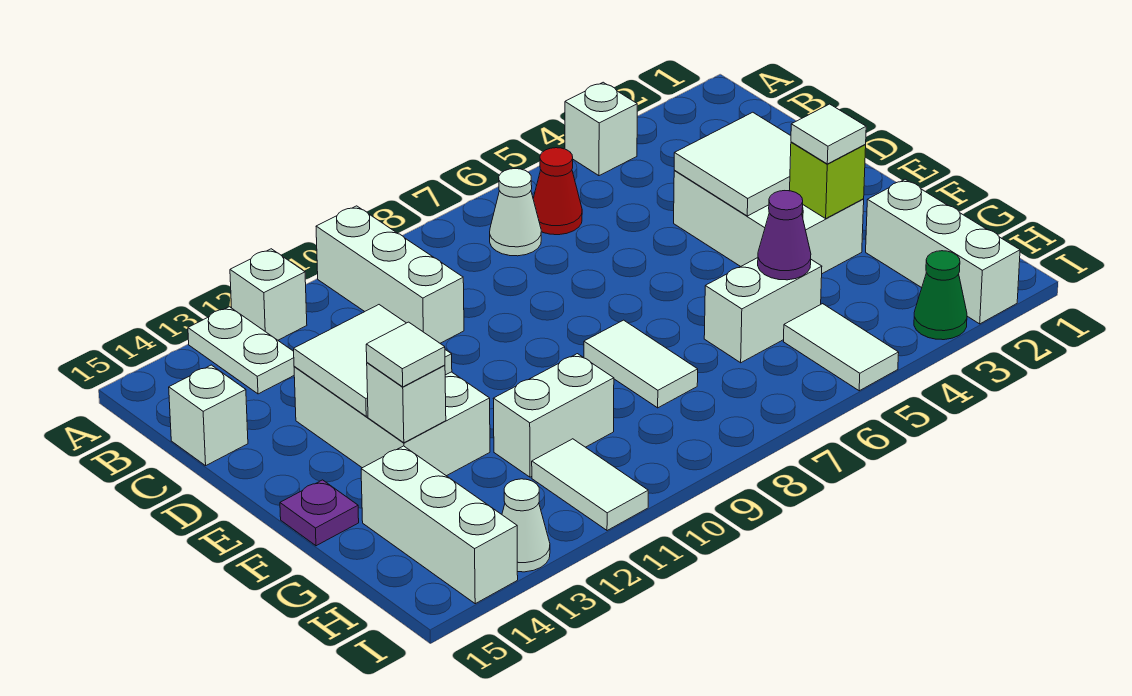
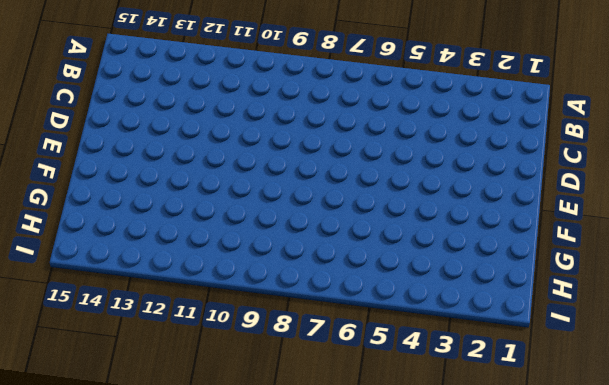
none -> white brick A4 level 1
none -> white brick A10:C10 level 1
none -> white brick A12 level 1

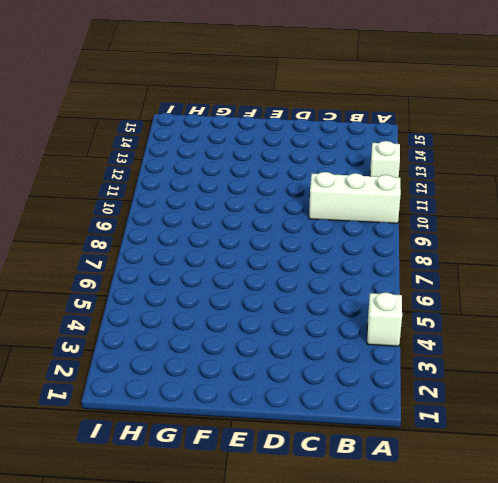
none -> white plate A13:B13 level 1
none -> red cone B6 level 1
none -> white cone B7 level 1

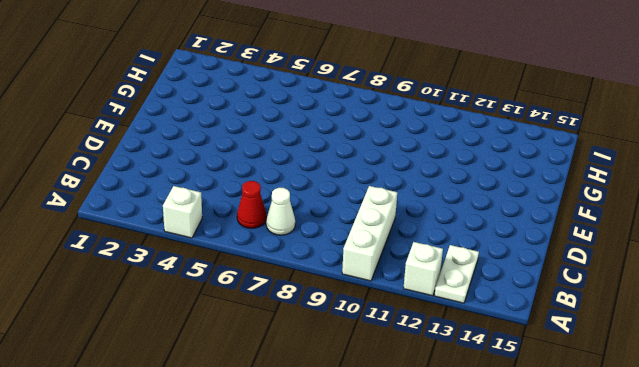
none -> white brick C15 level 1
none -> white brick D3:F4 level 1
none -> white brick D12:F13 level 1

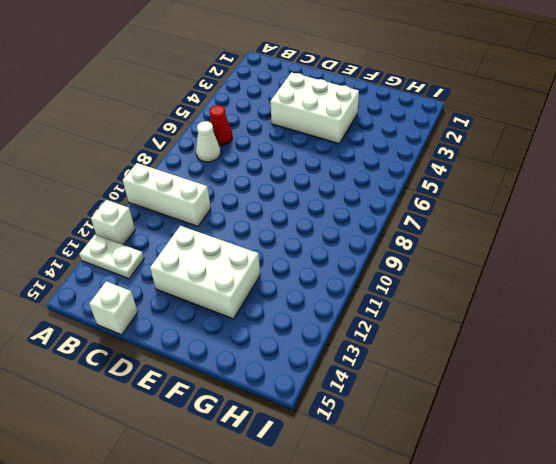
none -> white brick A4 level 1
none -> white tile F8:G8 level 1
none -> purple plate F15 level 1

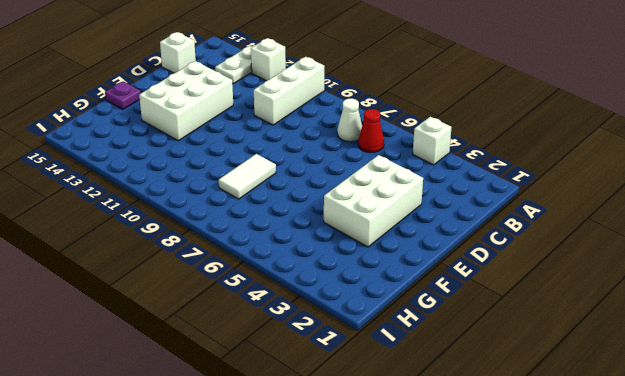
none -> white brick G2:I2 level 1
none -> white brick G5:G6 level 1
none -> white brick G10:G11 level 1

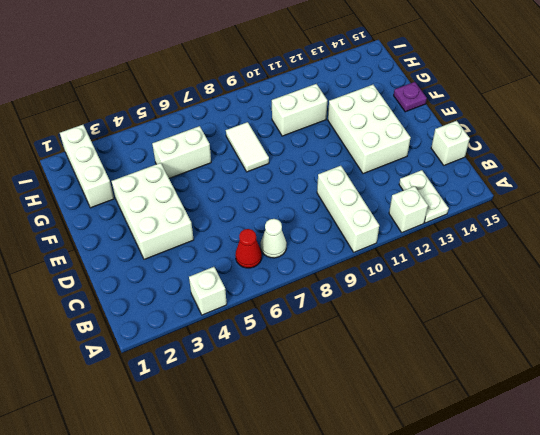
none -> white brick G14:I14 level 1
none -> white tile H5:I5 level 1
none -> white tile H11:I11 level 1

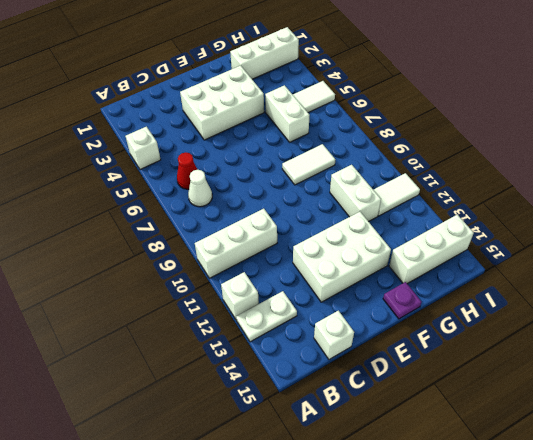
none -> green cone I3 level 1
none -> white cone I13 level 1
none -> white tile D3:E4 level 2

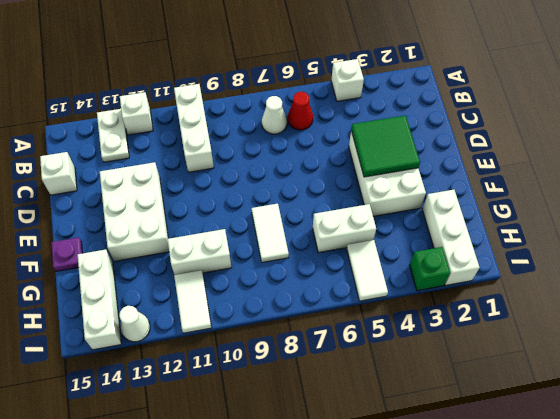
green tile D3:E4 level 2 -> white tile D3:E4 level 2
green brick I3 level 1 -> green cone I3 level 1
none -> white tile D12:E13 level 2
none -> lime brick F3 level 2
none -> white brick F13 level 2

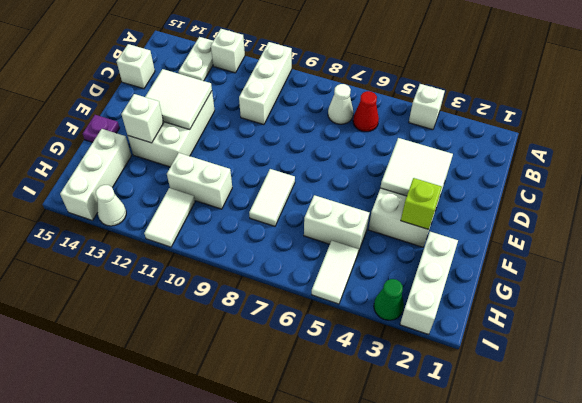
none -> purple cone G5 level 2
none -> white tile F3 level 3
none -> white tile F13 level 3

